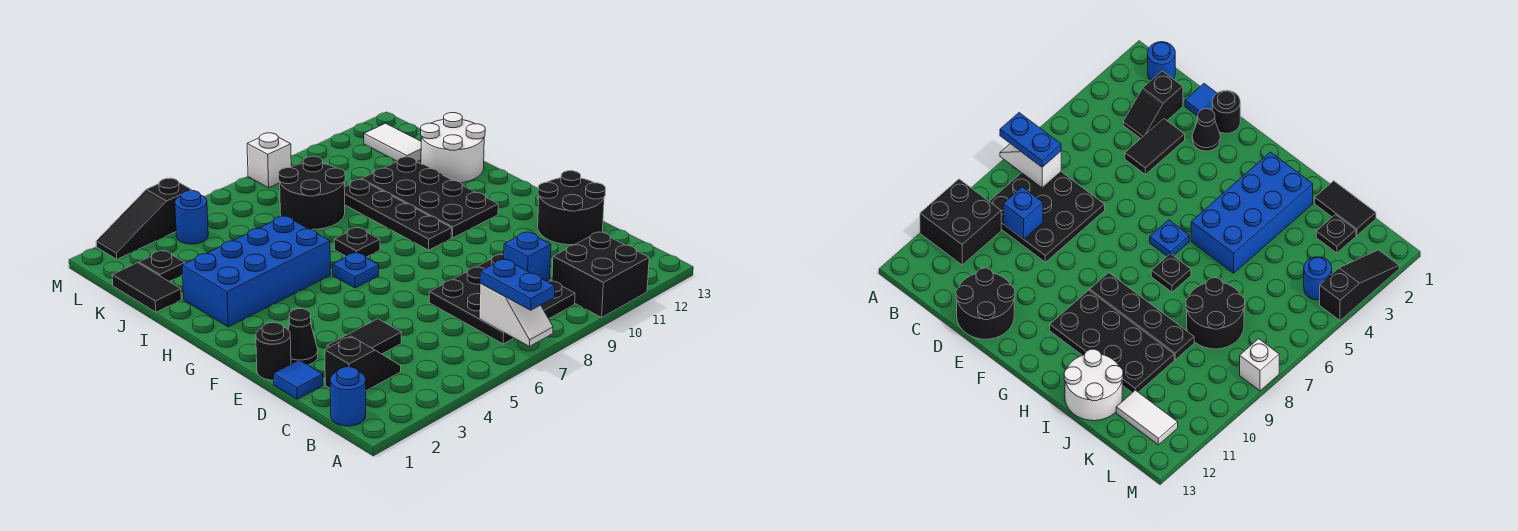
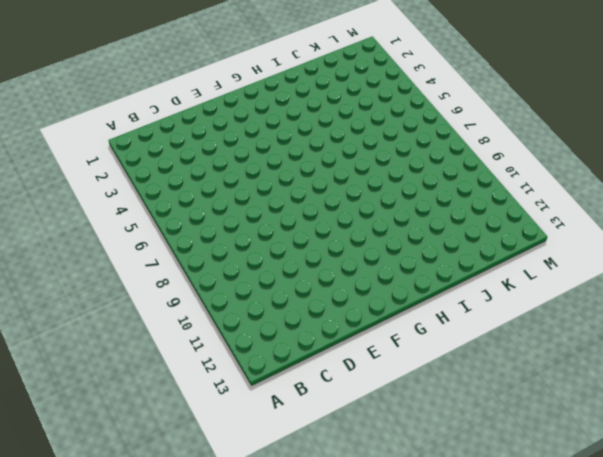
none -> black brick A10:B11 level 1
none -> blue round brick B1 level 1
none -> black plate B7:D9 level 1

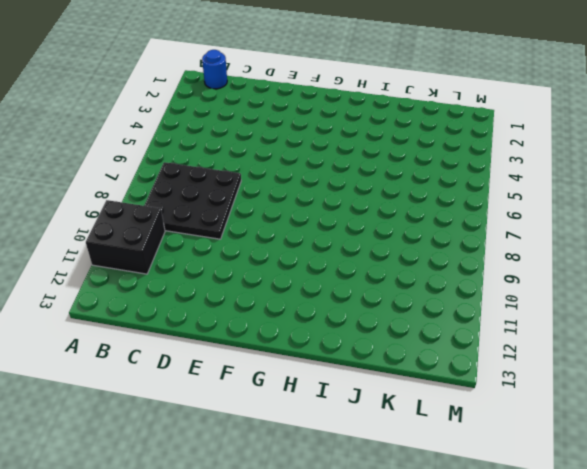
none -> black slope C2:C3 level 1 top 2
none -> blue tile D1 level 1
none -> black tile D3:D4 level 1

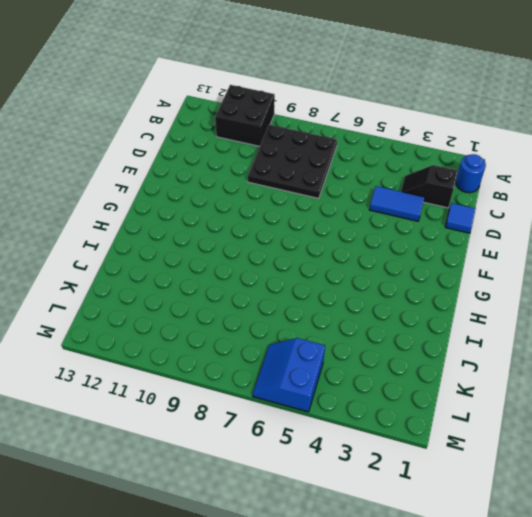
blue tile D3:D4 level 1 -> black tile D3:D4 level 1
blue slope L5:M6 level 1 top 5 -> none
none -> black round brick D12:E13 level 1
none -> black round brick E1 level 1
none -> black cone E2 level 1

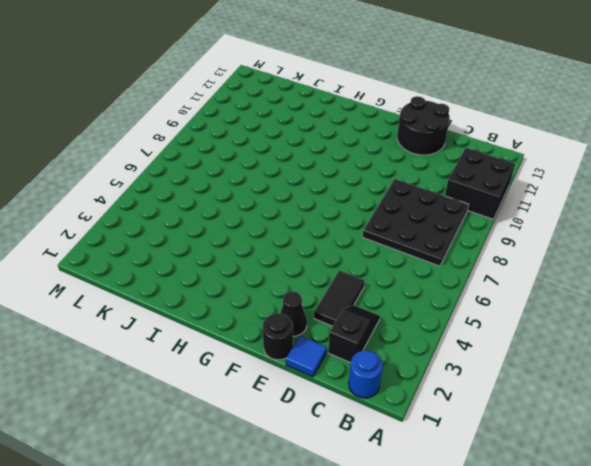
none -> blue plate G6 level 1
none -> black plate G9:J9 level 1
none -> black plate G10:J11 level 1

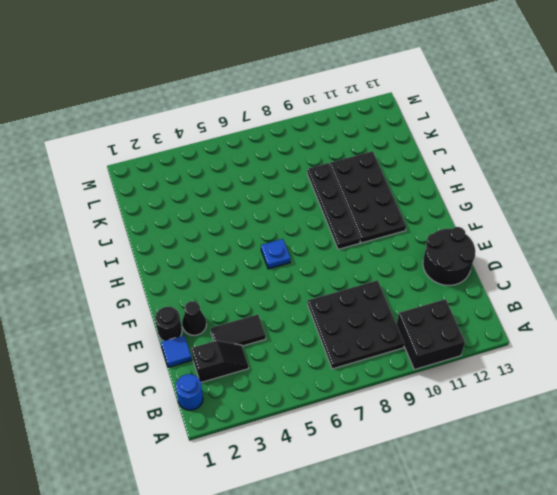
none -> blue brick H2:I5 level 1
none -> black plate H7 level 1
none -> white round brick I12:J13 level 1

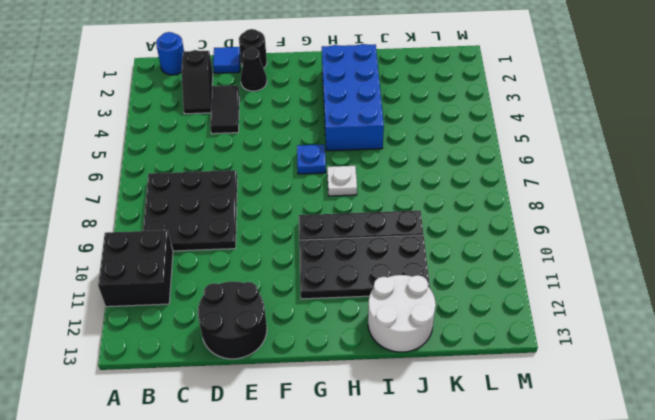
white plate H7 level 1 -> black plate H7 level 1
none -> black tile J1:K1 level 1
none -> black round brick J7:K8 level 1
none -> black plate K2 level 1

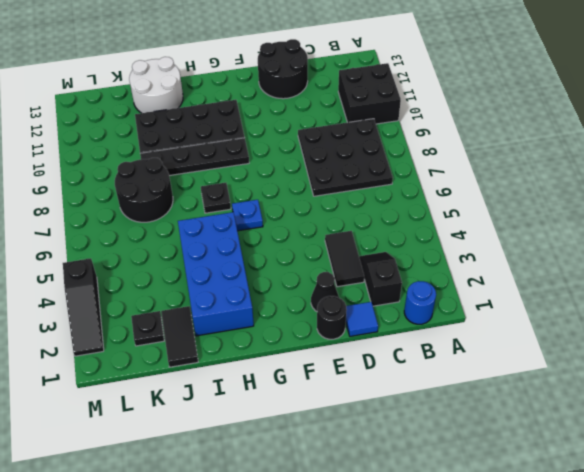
black tile J1:J2 level 1 -> black tile J1:K1 level 1
none -> white tile K12:L12 level 1
none -> blue round brick L4 level 1
none -> white brick M8 level 1

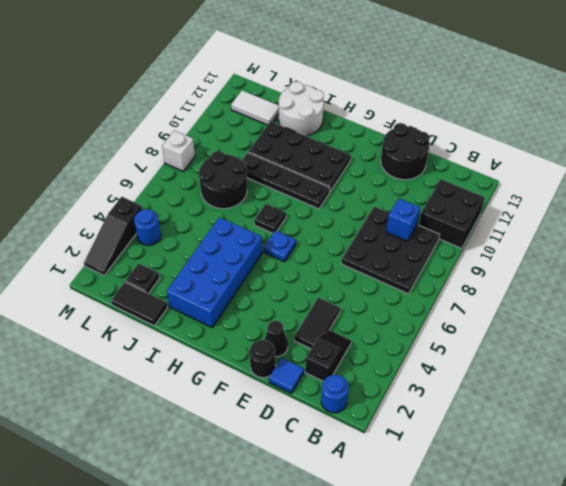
none -> white slope A7:B7 level 2 top B
none -> blue plate A7:B7 level 3

